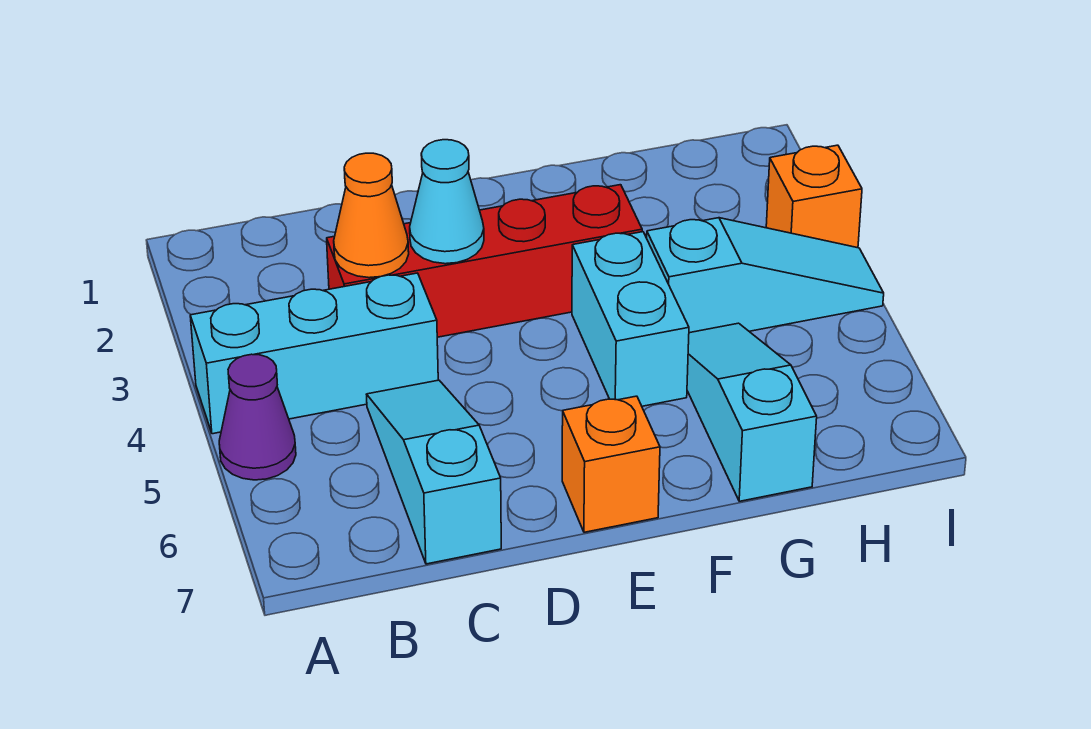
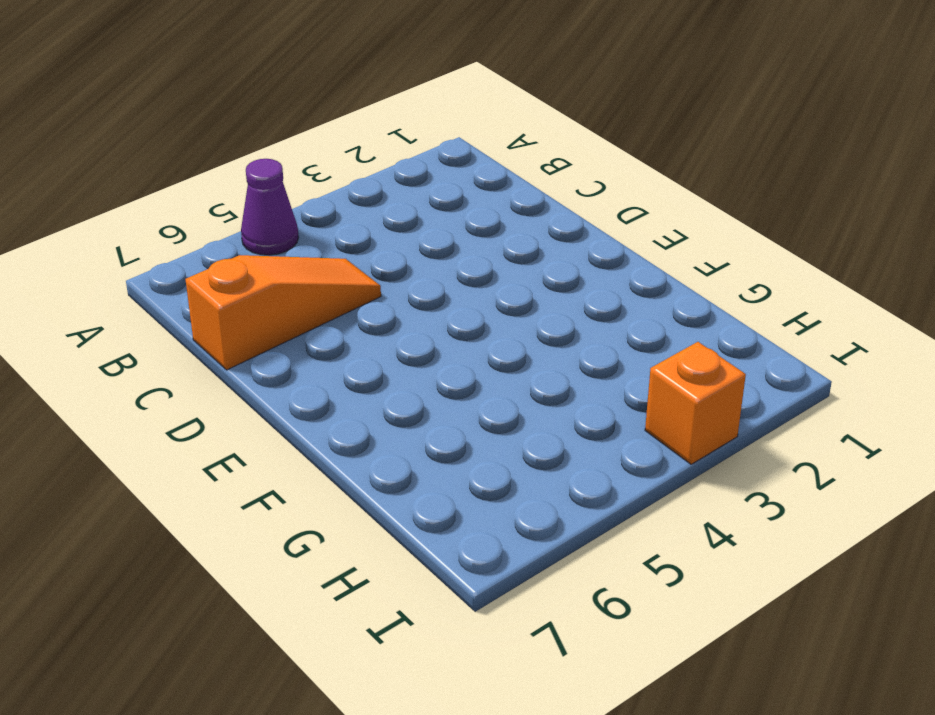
orange slope C5:C7 level 1 top 7 -> cyan slope C5:C7 level 1 top 7
none -> cyan brick A4:C4 level 1
none -> red brick C3:F3 level 1

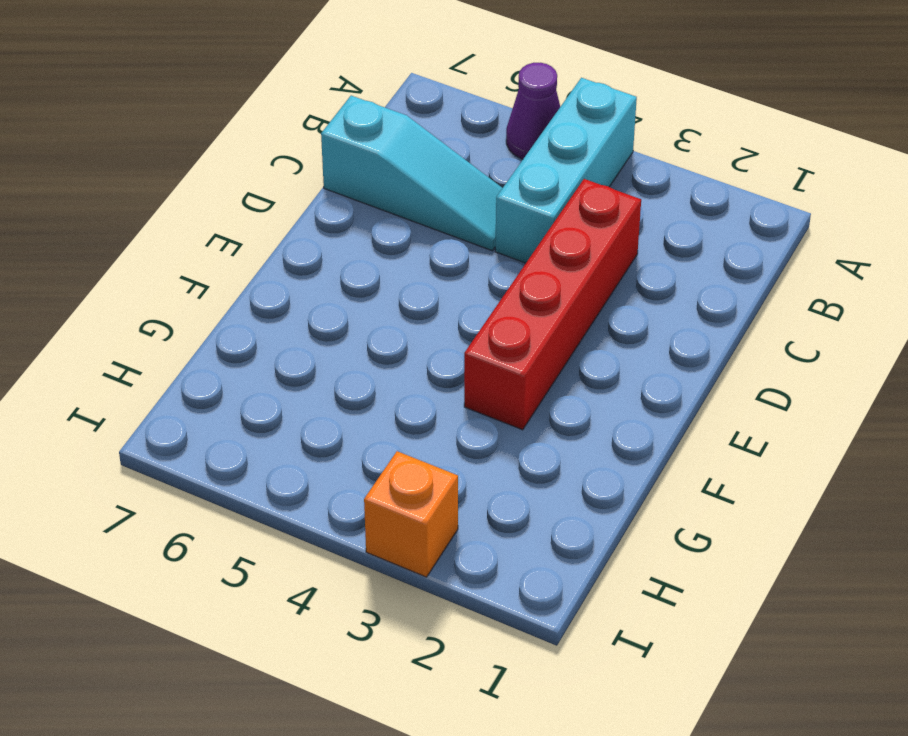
none -> orange brick E7 level 1
none -> cyan brick F4:F5 level 1

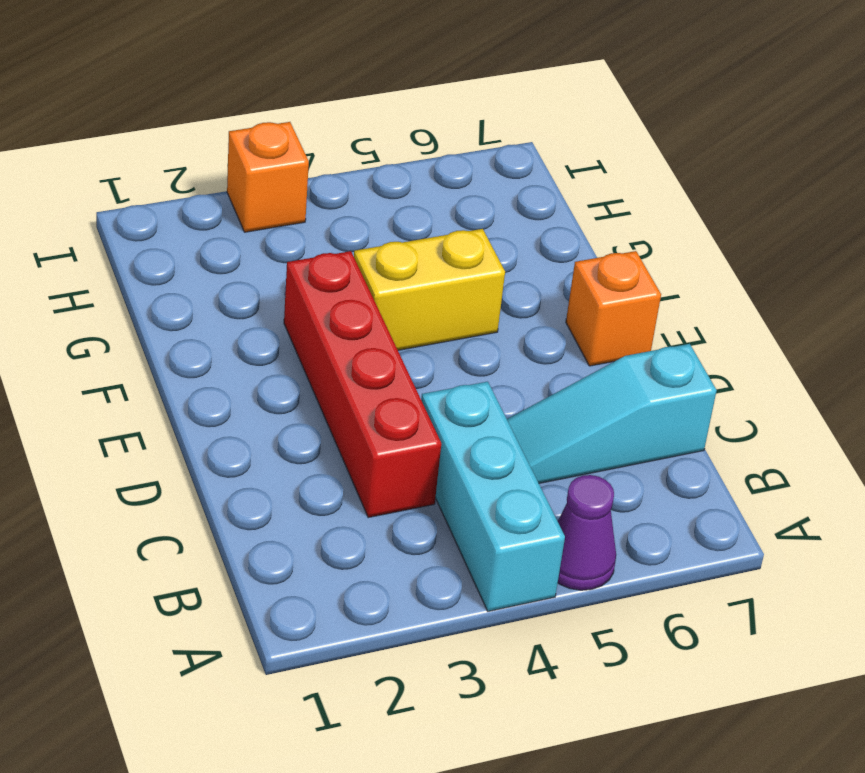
yellow brick F4:F5 level 1 -> cyan brick F4:F5 level 1
none -> cyan slope G4:I4 level 1 top G
none -> cyan slope G5:G7 level 1 top 7

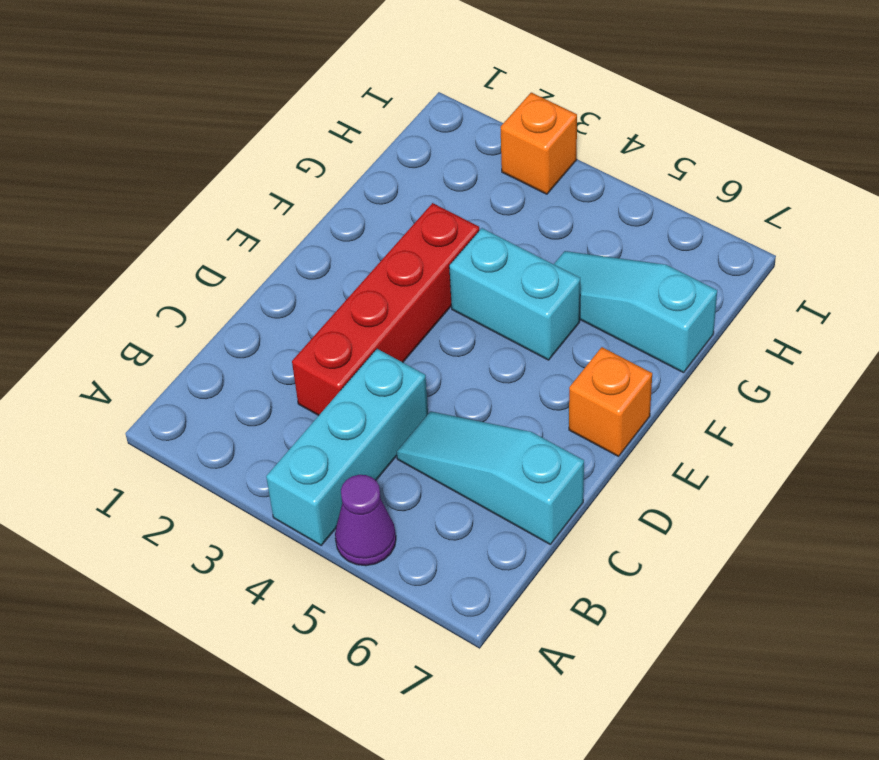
none -> cyan slope G4:I4 level 1 top G
none -> orange cone C3 level 2

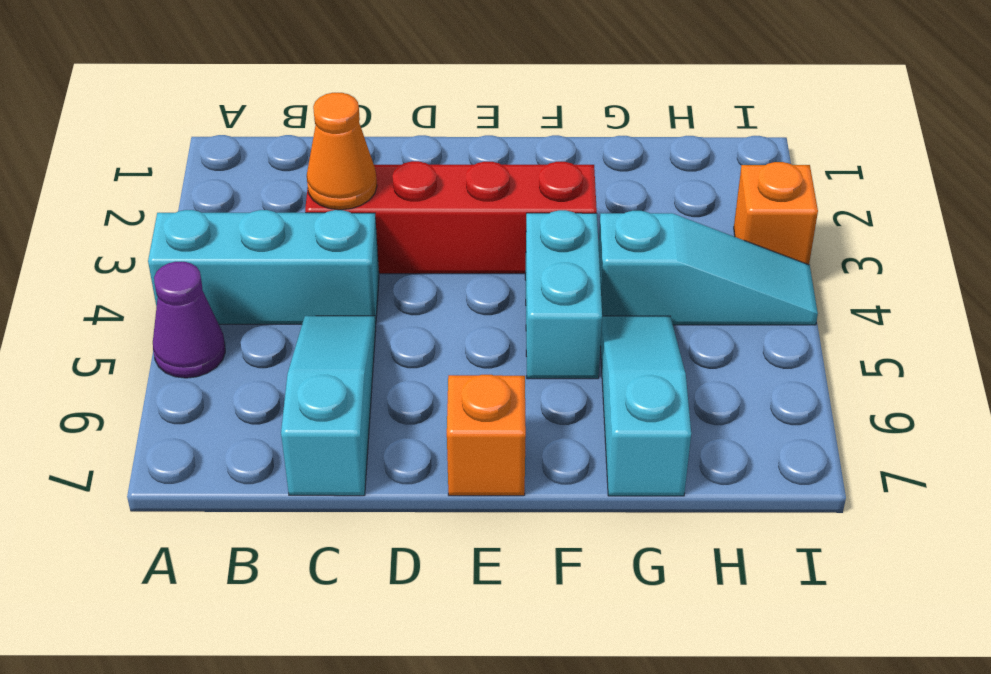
none -> cyan cone D3 level 2

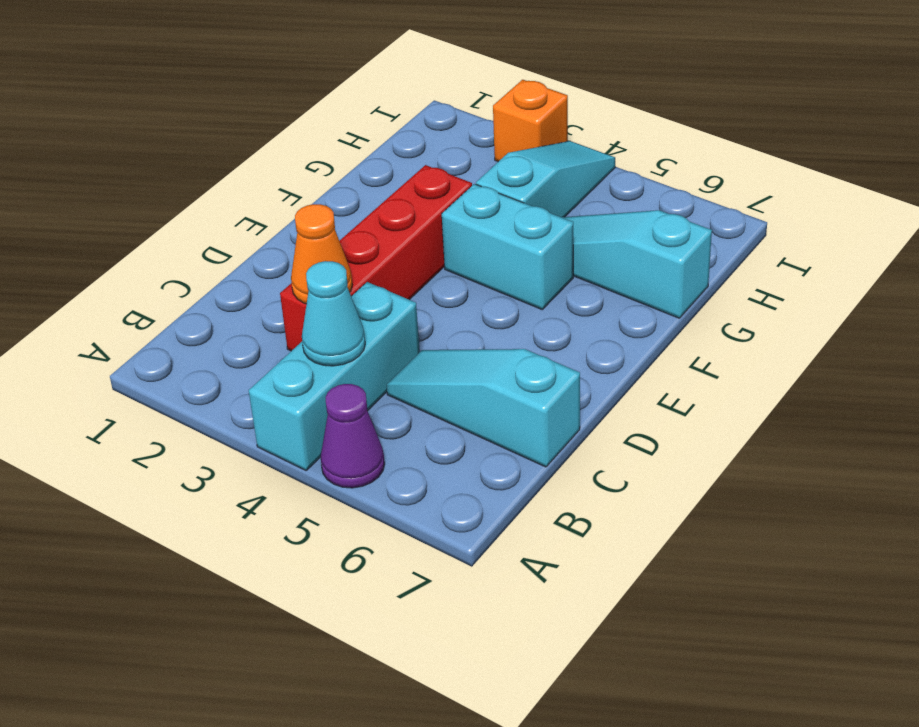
cyan cone B4 level 2 -> cyan cone D3 level 2
none -> orange brick E7 level 1

